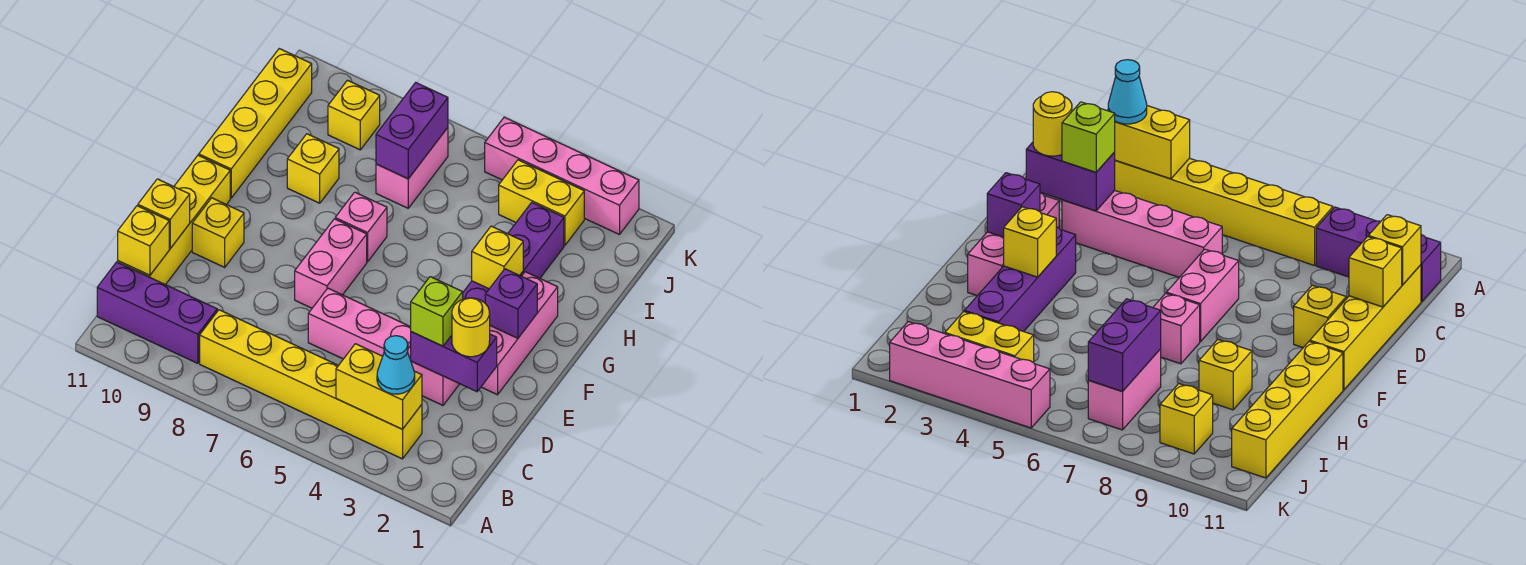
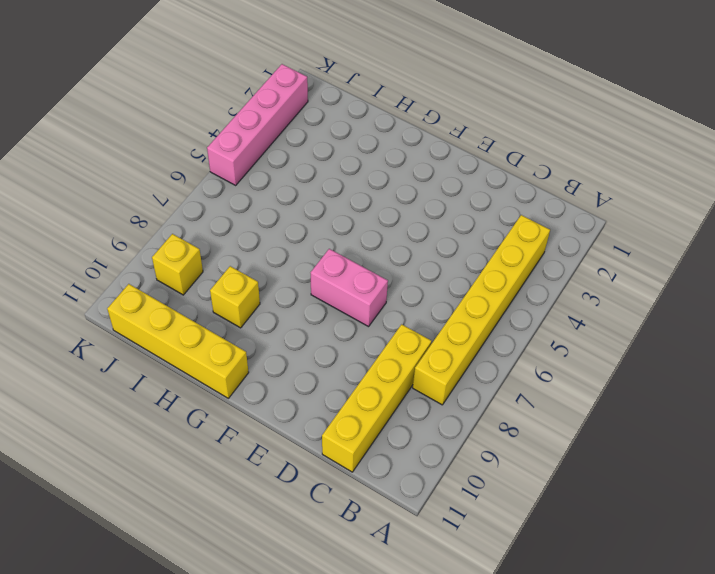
yellow brick C8:C11 level 1 -> yellow brick C11:F11 level 1
none -> purple brick B9:B11 level 1
none -> pink brick D3:D6 level 1
none -> pink brick E2:G2 level 1

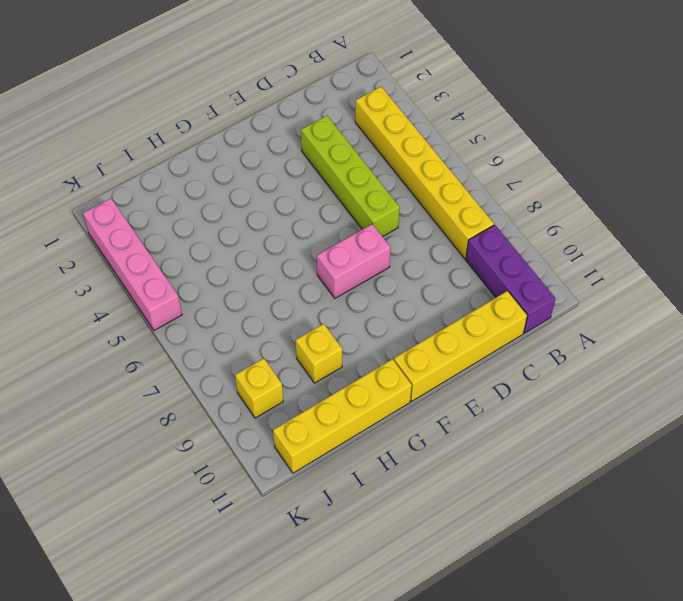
lime brick D3:D6 level 1 -> pink brick D3:D6 level 1
none -> pink brick E2:G2 level 1
none -> yellow brick E10 level 1
none -> purple brick F3:I3 level 1

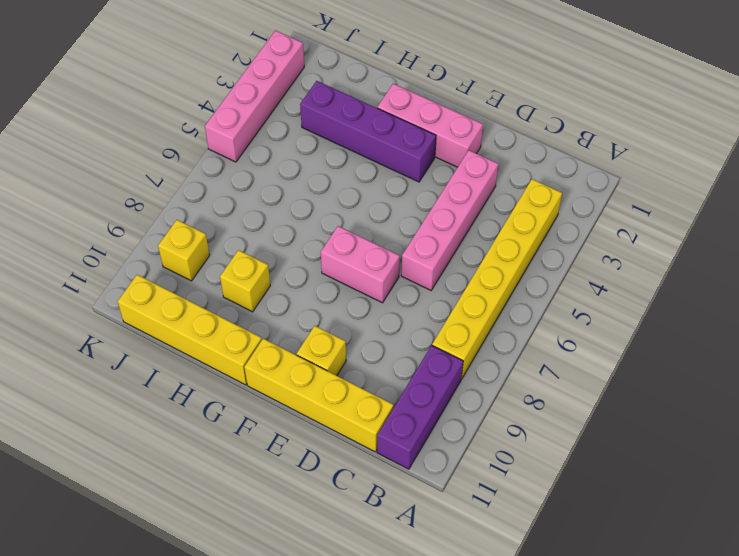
none -> pink brick G7 level 1
none -> pink brick I7:J7 level 1
none -> yellow brick J3:J4 level 1

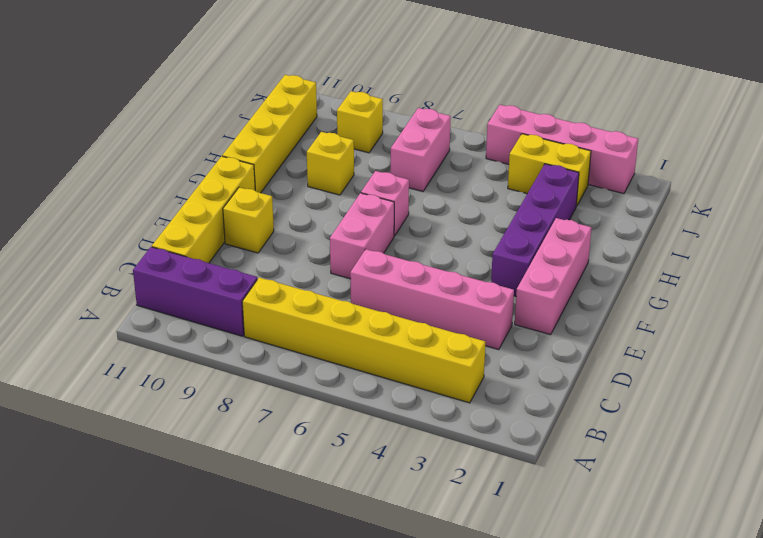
none -> yellow brick B3:B4 level 2
none -> yellow brick C11 level 2
none -> purple brick D2:D3 level 2

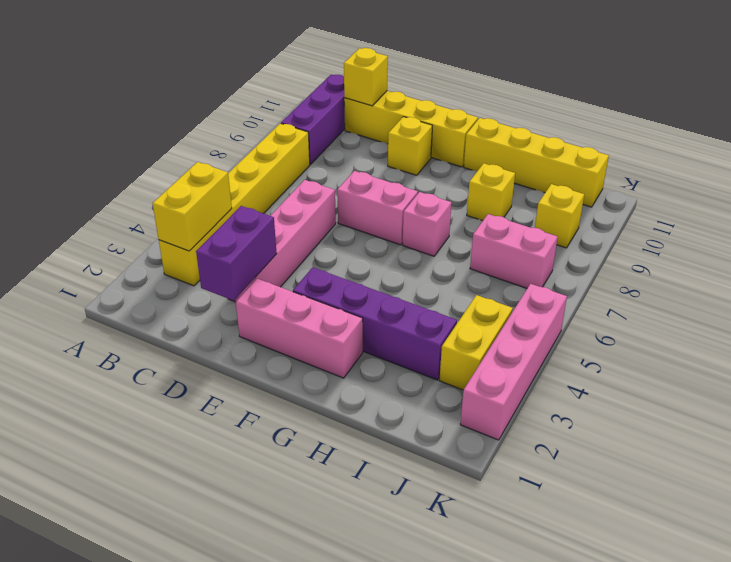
none -> yellow brick D11 level 2
none -> purple brick F2 level 2
none -> yellow brick G3 level 2

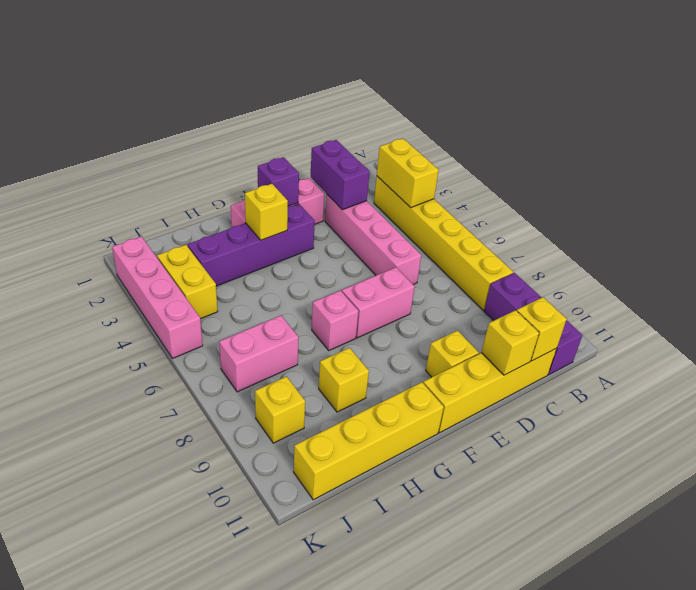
none -> purple brick I7:J7 level 2
none -> cyan cone B3 level 3
none -> yellow round brick D2 level 3

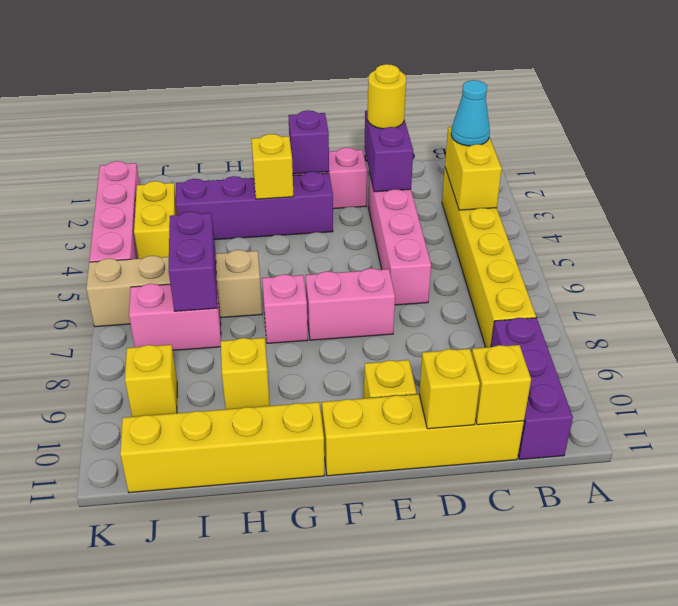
tan brick H6:K6 level 1 -> none
purple brick I6:I7 level 2 -> purple brick I7:J7 level 2
none -> lime brick D3 level 3

